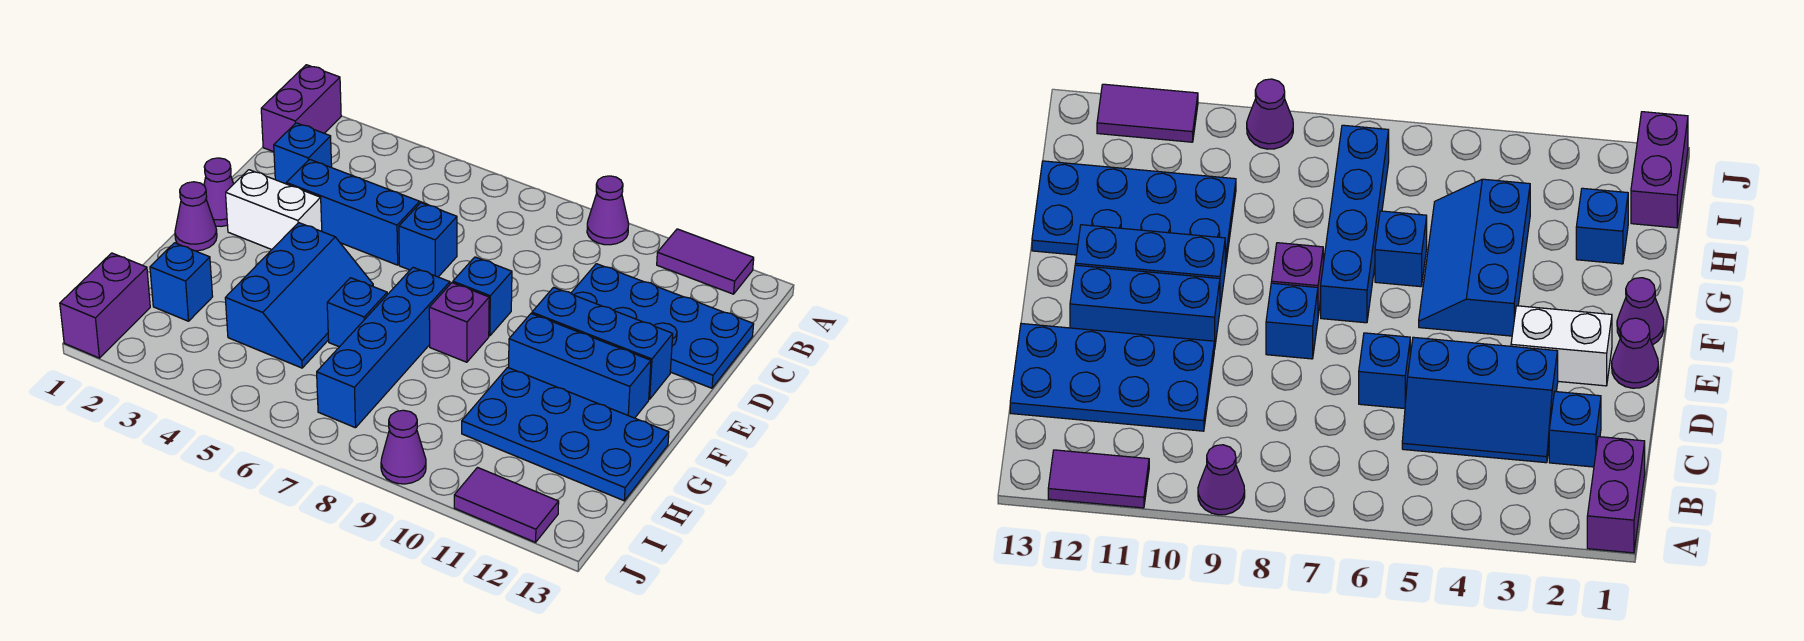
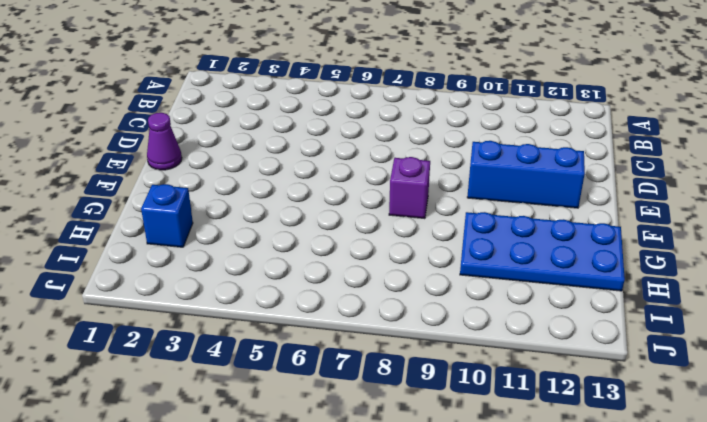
none -> purple brick A1:B1 level 1
none -> purple cone A9 level 1
none -> purple tile A11:A12 level 1

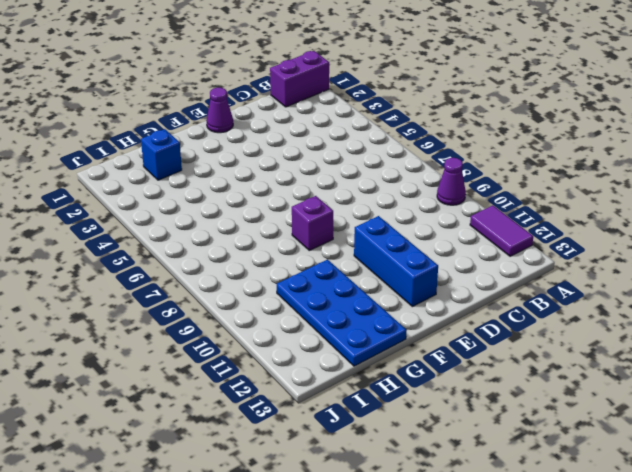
none -> blue brick C2 level 1
none -> blue slope C3:D5 level 1 top D
none -> blue plate C10:D13 level 1

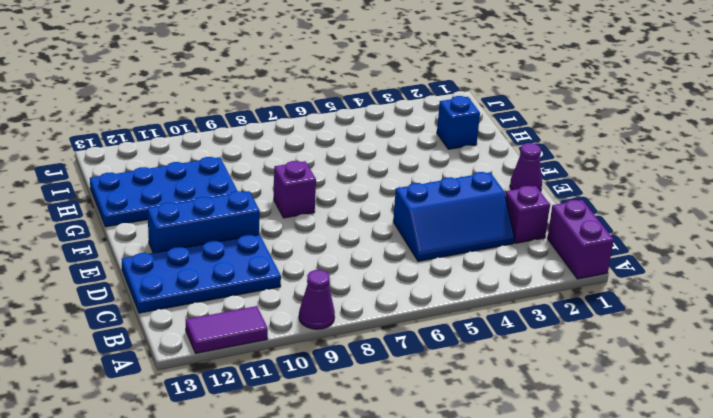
purple brick C2 level 1 -> blue brick C2 level 1
none -> blue brick D6 level 1
none -> white brick E2:E3 level 1
none -> blue brick E8 level 1

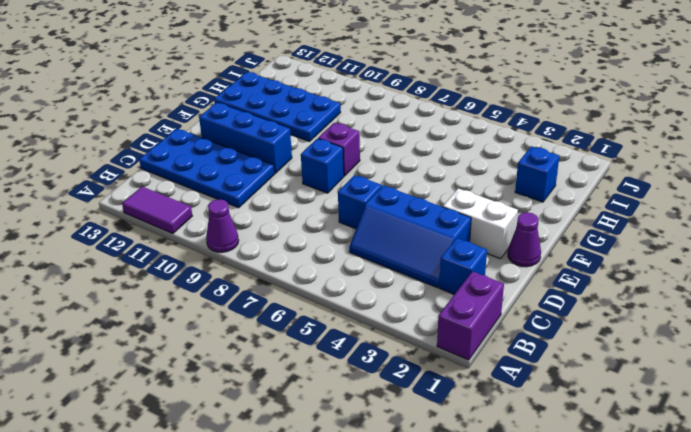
none -> purple cone F1 level 1
none -> blue slope F4:H5 level 1 top 4
none -> blue brick F7:I7 level 1

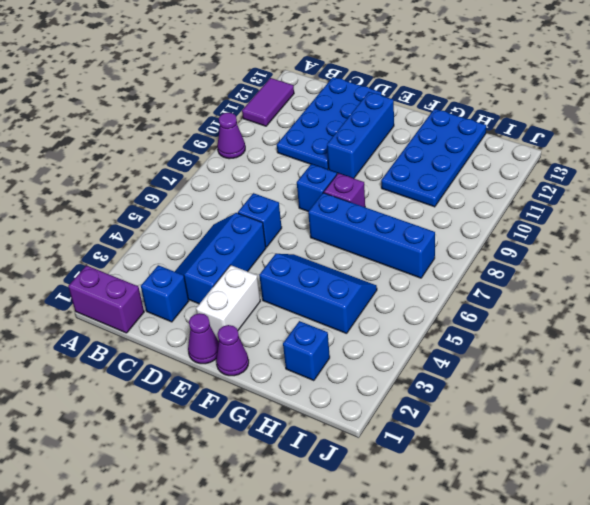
none -> blue brick F10:F12 level 1
none -> blue brick G6 level 1
none -> purple brick I1:J1 level 1

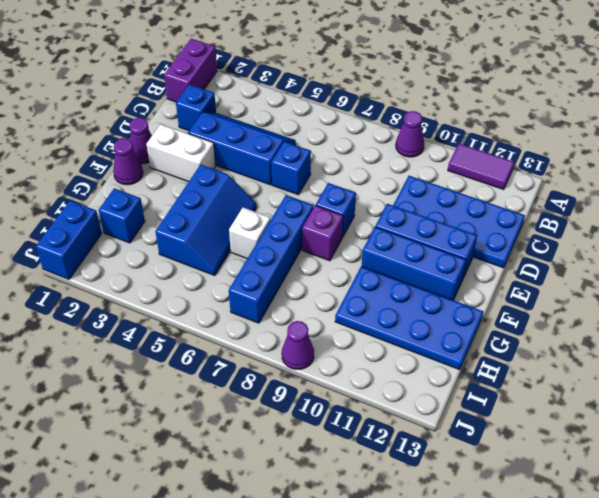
white brick G6 level 1 -> blue brick G6 level 1
blue brick I1:J1 level 1 -> purple brick I1:J1 level 1
none -> purple tile J11:J12 level 1

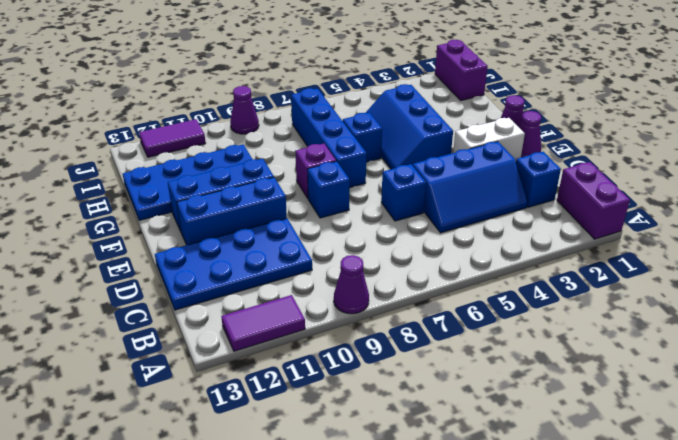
none -> blue brick H2 level 1

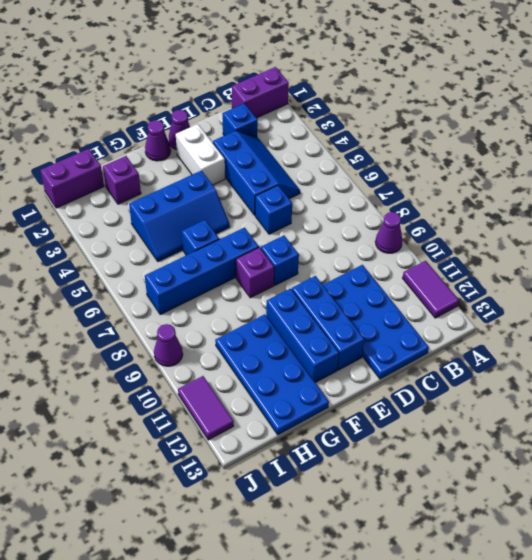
purple brick H2 level 1 -> blue brick H2 level 1

